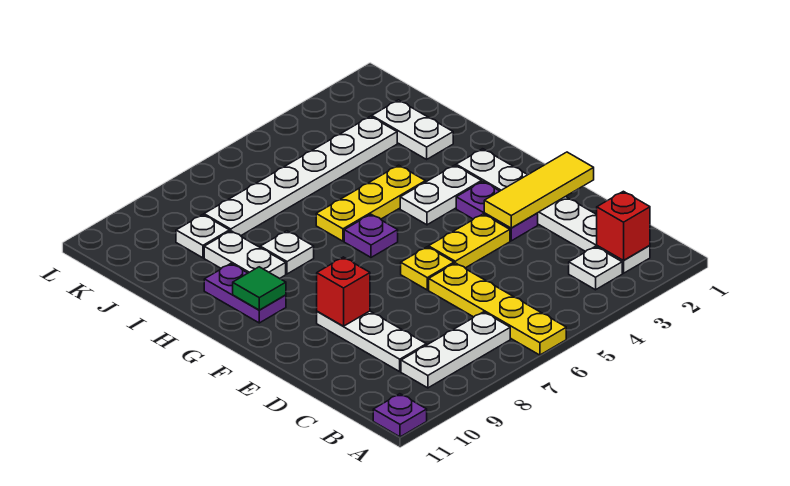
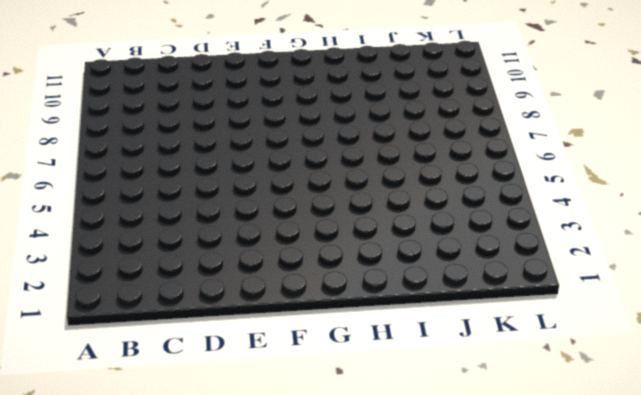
none -> yellow plate A6:D6 level 1
none -> purple plate A11 level 1
none -> white plate B2:G2 level 1

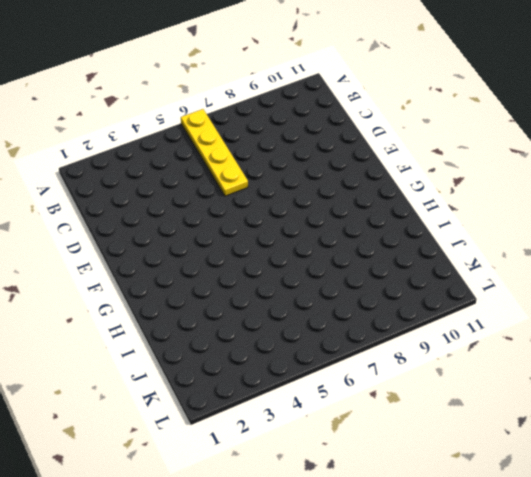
none -> purple plate A11 level 1
none -> white plate B2:G2 level 1
none -> white plate B3 level 1

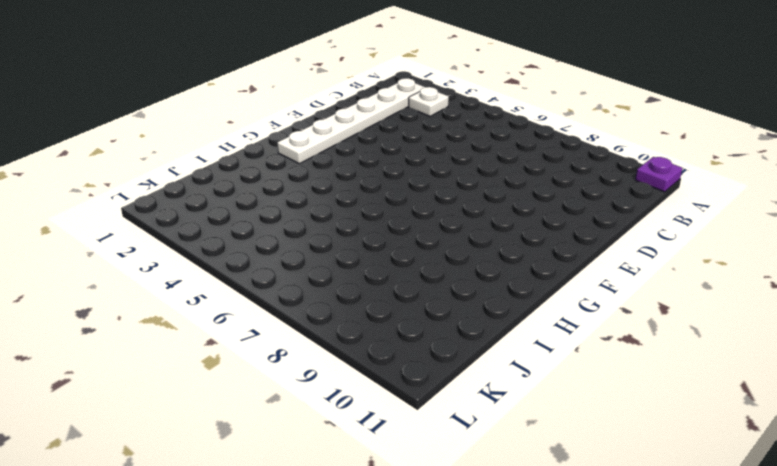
none -> yellow plate A6:D6 level 1
none -> white plate B7:B9 level 1
none -> white plate C9:E9 level 1

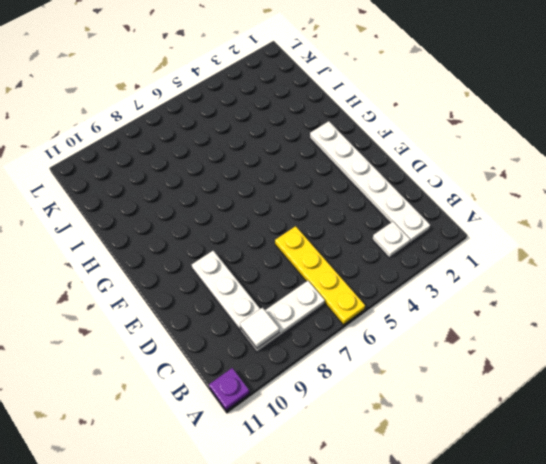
white tile B9 level 2 -> none
none -> purple plate E3:F3 level 1
none -> yellow plate E4:E5 level 1
none -> yellow plate E6 level 1

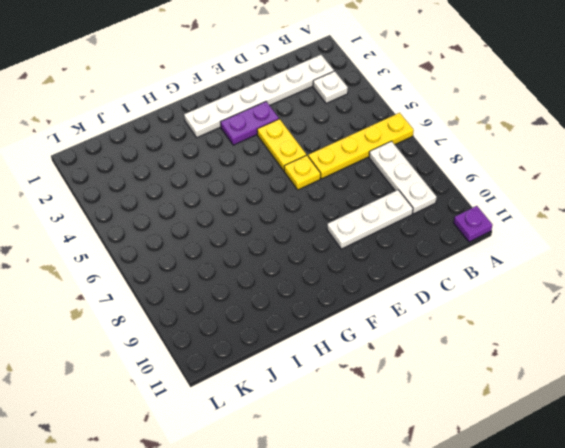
none -> white plate G3:G4 level 1
none -> purple plate G6 level 1
none -> purple plate G10:H10 level 1

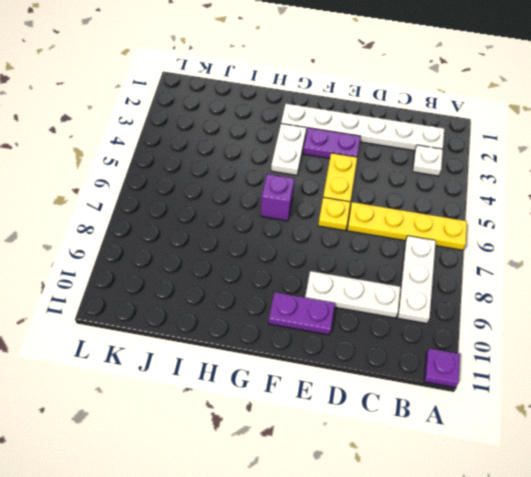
purple plate E10:F10 level 1 -> purple plate G10:H10 level 1
purple brick G6 level 1 -> purple plate G6 level 1
none -> yellow plate H4:H6 level 1
none -> white plate H8 level 1
none -> white plate H9:I9 level 1

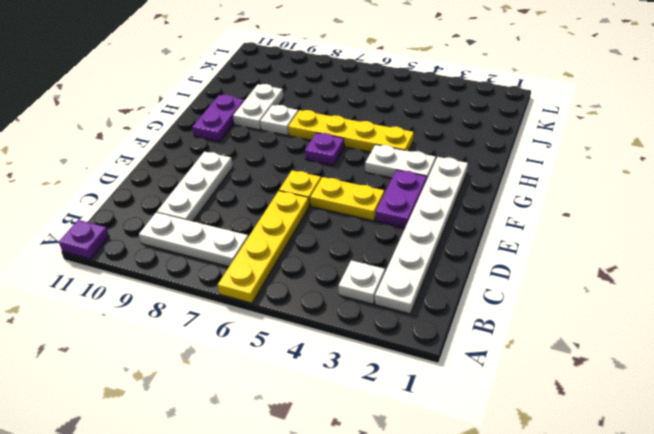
yellow plate H4:H7 level 1 -> yellow plate H4:H6 level 1
none -> white plate I2:J2 level 1
none -> white plate J3:J8 level 1
none -> white plate J9 level 1

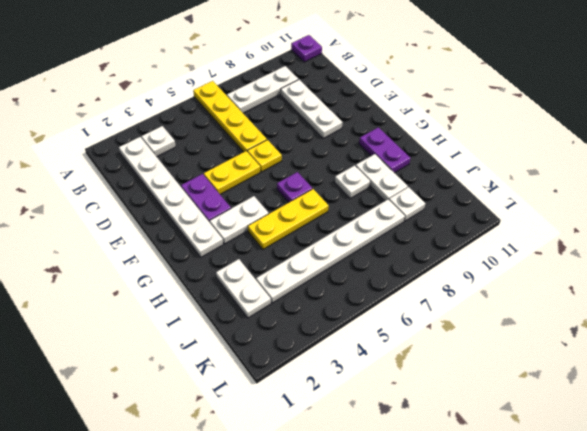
none -> red brick B2 level 2
none -> yellow tile E1:E3 level 2
none -> red brick E9 level 2

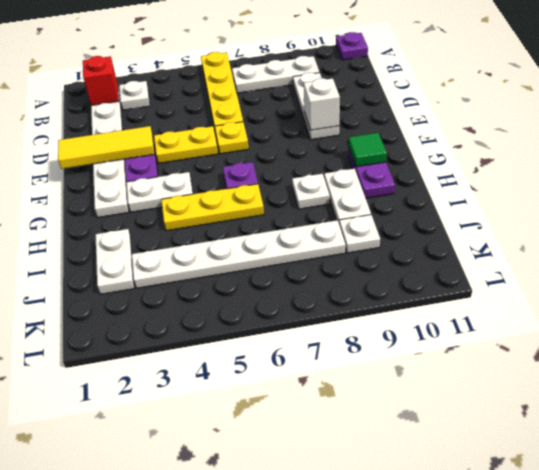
white brick E9 level 2 -> red brick E9 level 2

